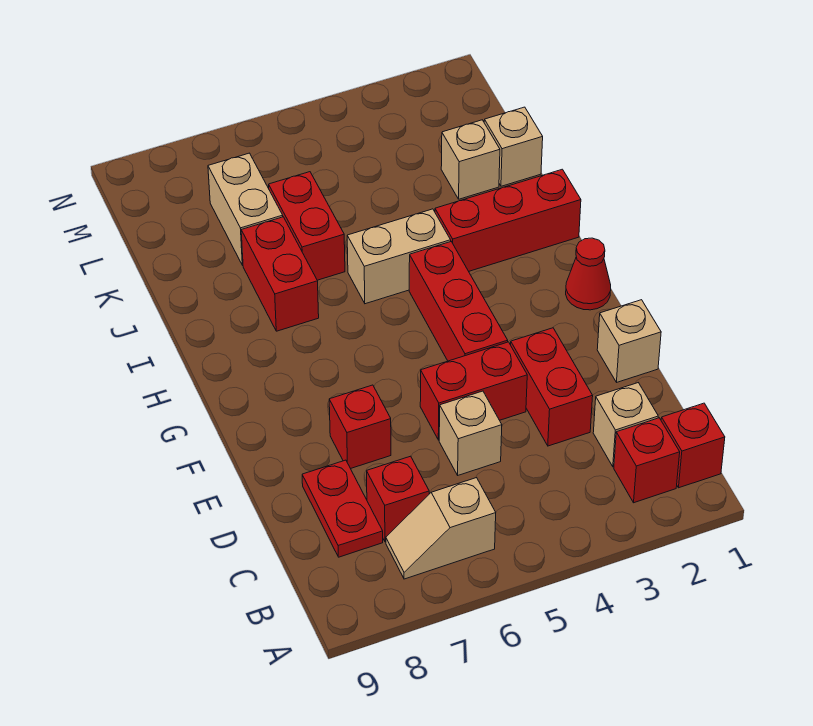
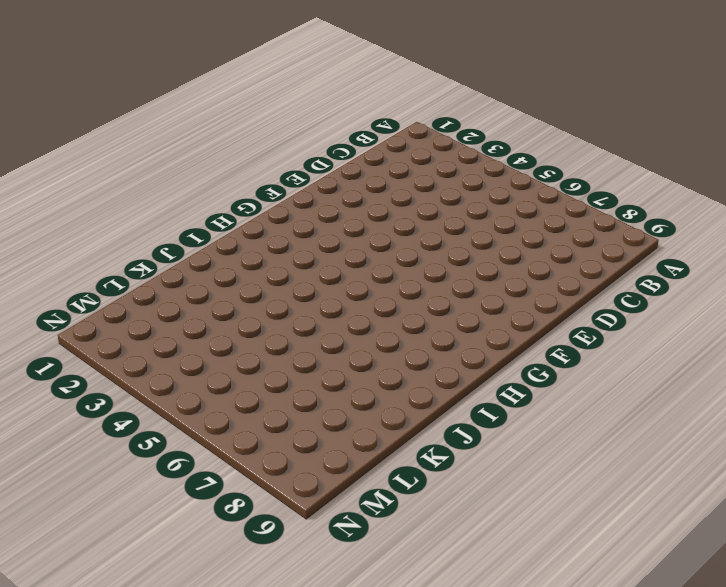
none -> red brick B1 level 1
none -> red brick B2 level 1
none -> tan slope B6:B7 level 1 top 6

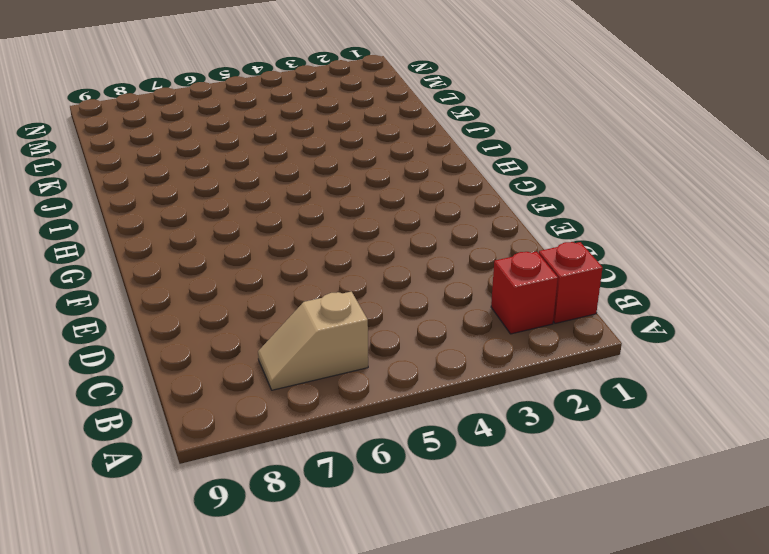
none -> tan brick C2 level 1
none -> red brick C7 level 1
none -> red plate C8:D8 level 1

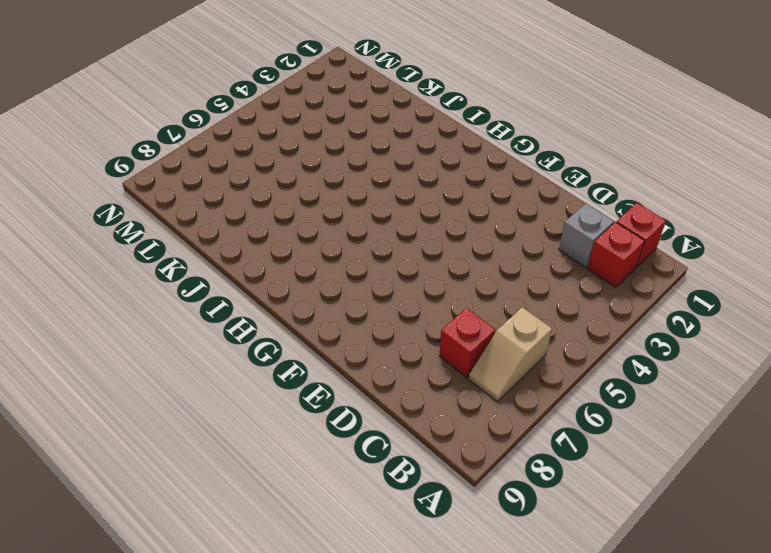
grey brick C2 level 1 -> tan brick C2 level 1
none -> red plate C8:D8 level 1
none -> red brick D3:E3 level 1
none -> tan brick D5 level 1

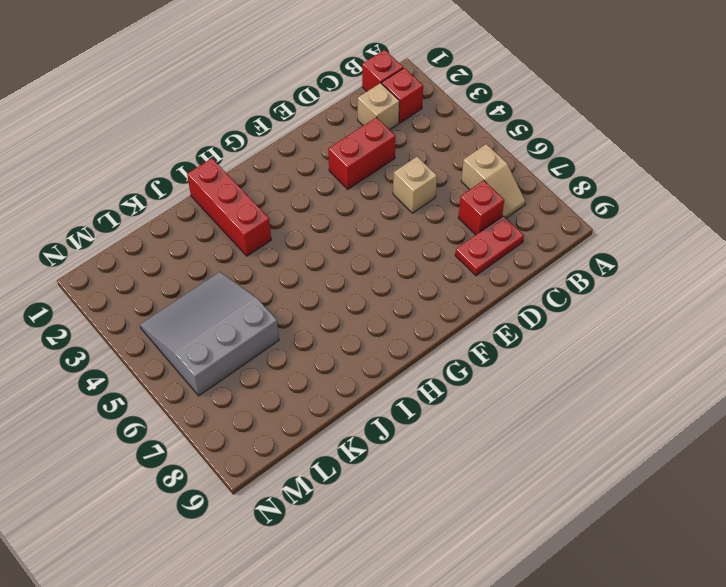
grey slope K4:M6 level 1 top 6 -> red brick J6:K6 level 1
none -> tan brick E1 level 1
none -> red brick E4:E5 level 1
none -> red brick E7 level 1

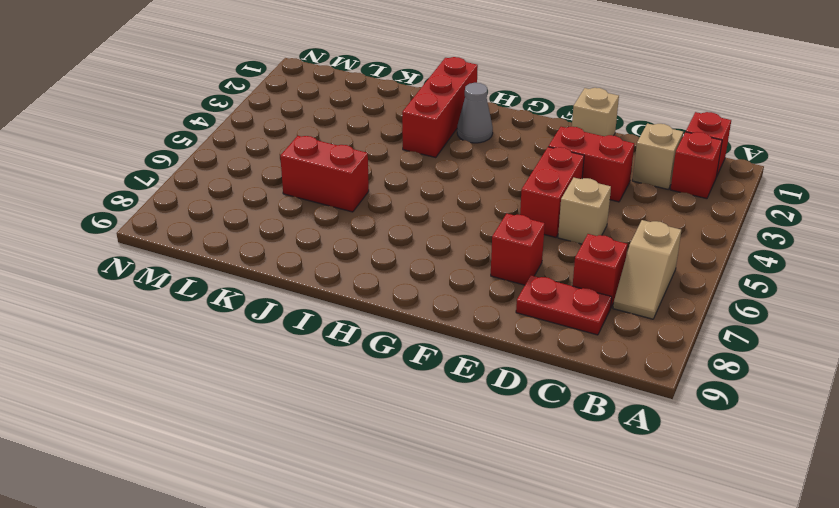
grey cone H2 level 1 -> none
none -> red brick F4:H4 level 1
none -> red cone G1 level 1
none -> tan brick I4:I5 level 1

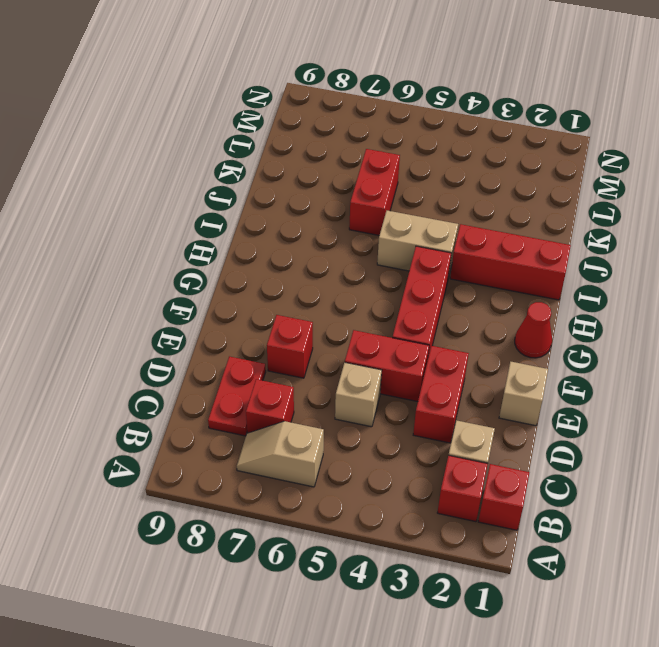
none -> red brick I7:J7 level 1
none -> tan brick K1 level 1
none -> tan brick K2 level 1

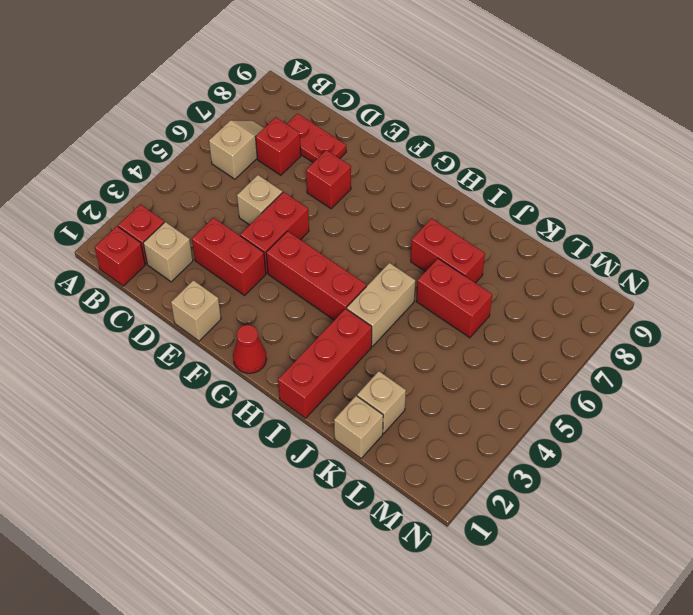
none -> tan brick K7:L7 level 1

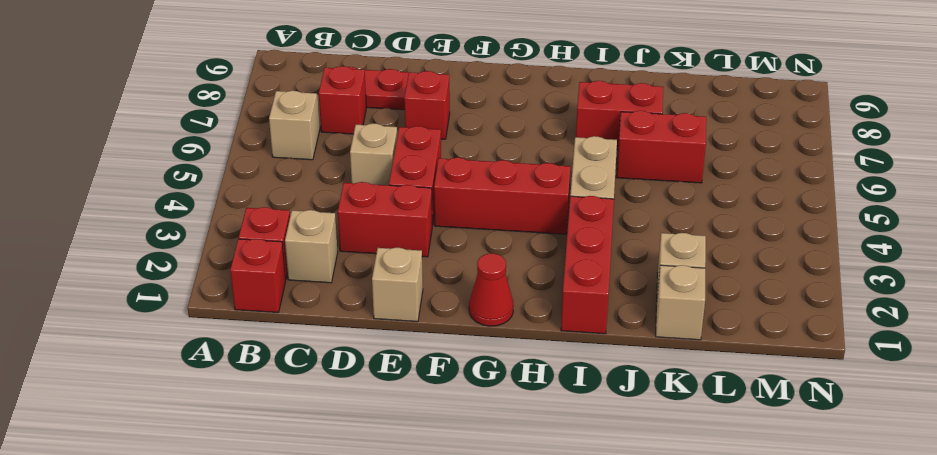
none -> tan brick K7:L7 level 1

